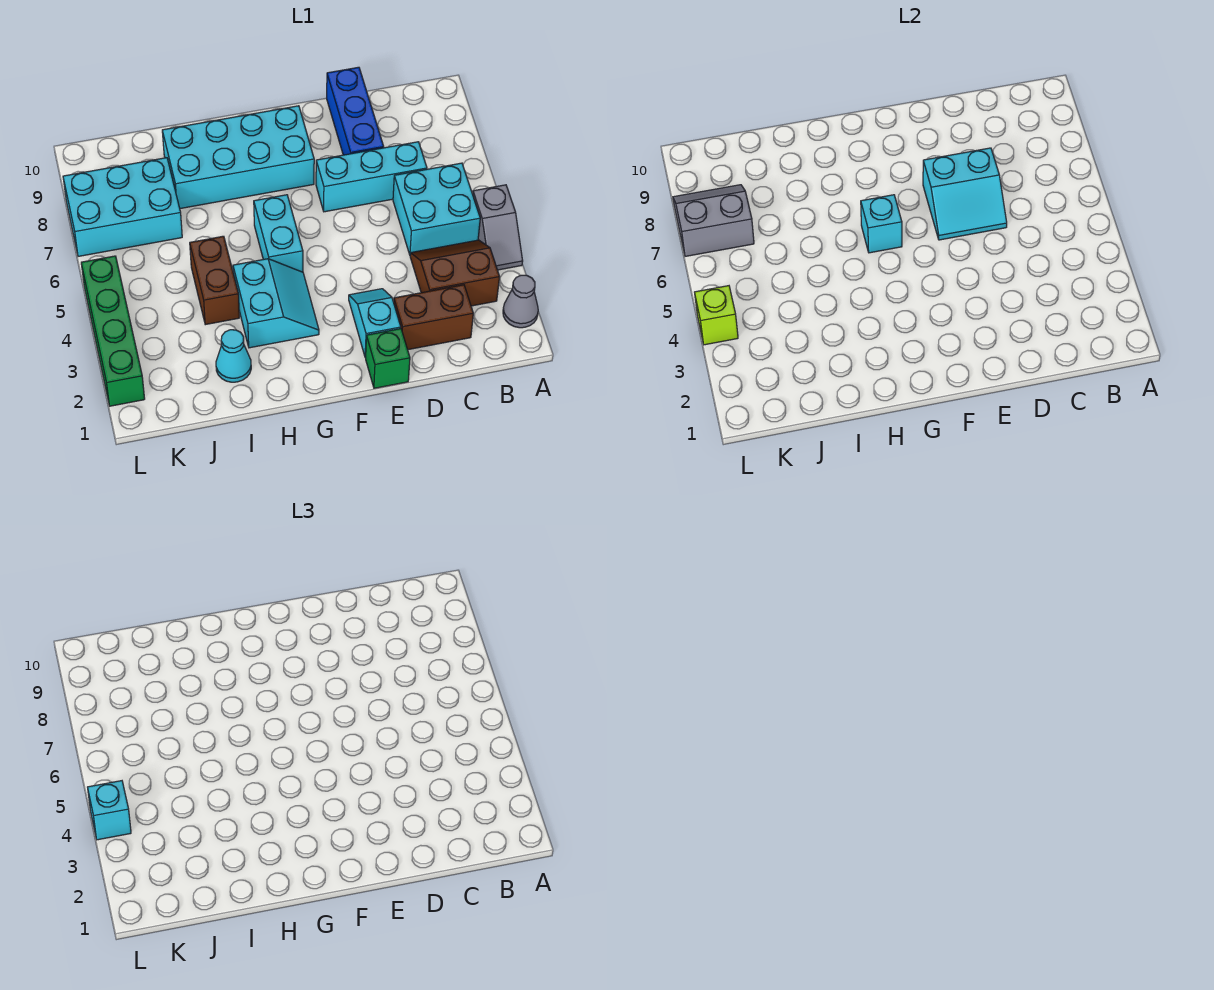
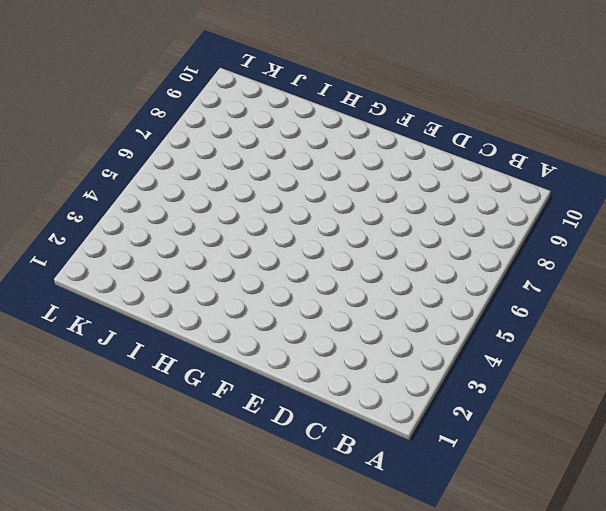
none -> grey cone A2 level 1
none -> grey slope A4:A5 level 1 top 5
none -> brown slope B3:C4 level 1 top 3

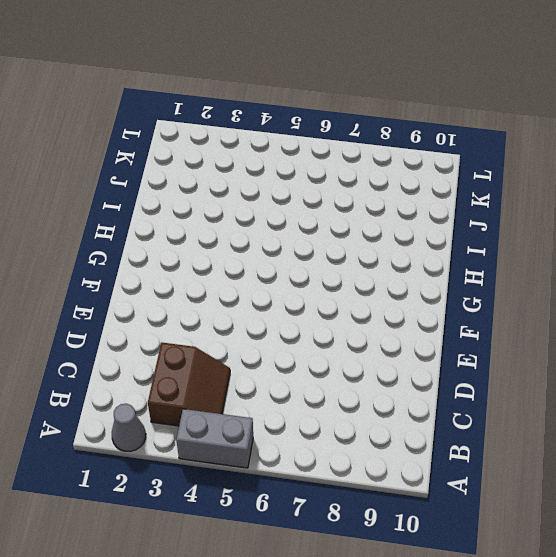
grey brick A4:A5 level 1 -> grey slope A4:A5 level 1 top 5
none -> cyan brick B5:C6 level 1
none -> brown brick C2:D2 level 1
none -> cyan brick C7:E7 level 1

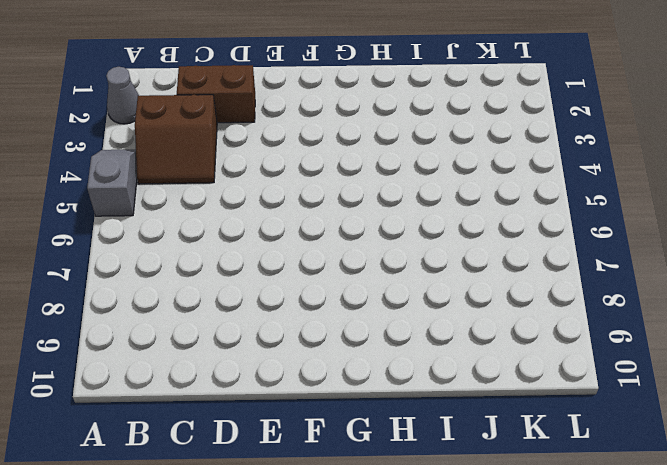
none -> cyan brick B5:C6 level 1
none -> cyan brick C7:E7 level 1
none -> blue brick D8:D10 level 1

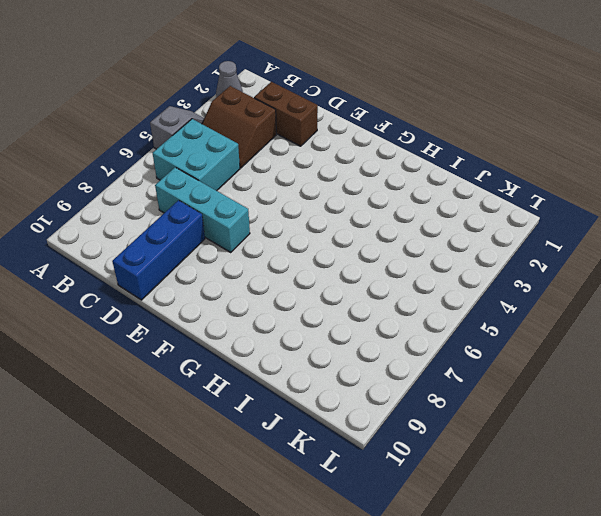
none -> green brick E1 level 1
none -> cyan slope E2:E3 level 1 top 2
none -> cyan brick F8:I9 level 1

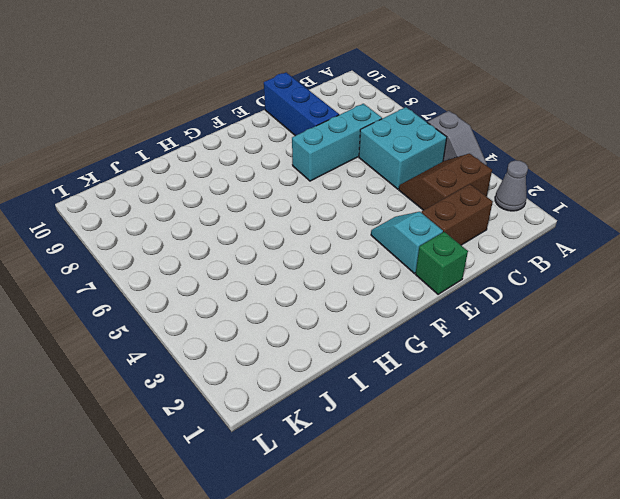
none -> cyan brick F8:I9 level 1
none -> cyan slope G3:H4 level 1 top H
none -> cyan brick G5:G6 level 1

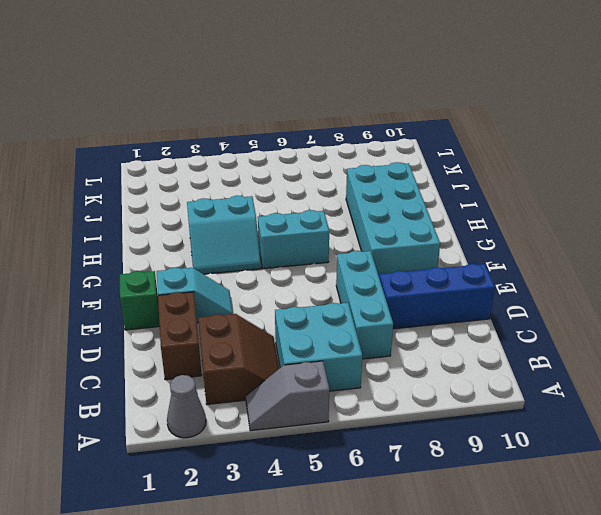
none -> cyan cone I2 level 1
none -> brown brick I4:I5 level 1
none -> cyan brick J7:L8 level 1

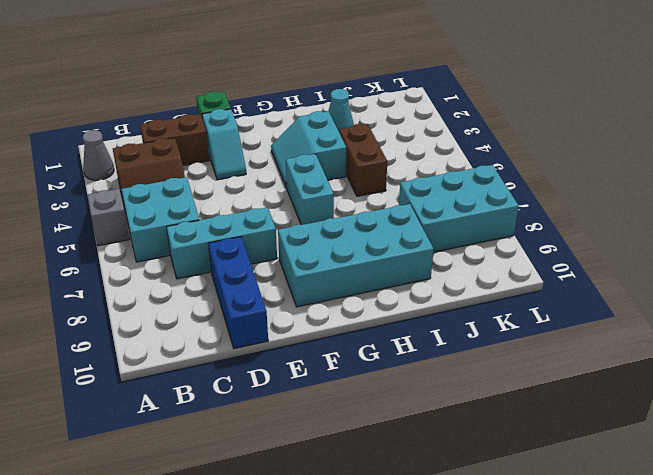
none -> green brick L2:L5 level 1
none -> cyan slope D6:E7 level 2 top 7
none -> cyan brick G6 level 2

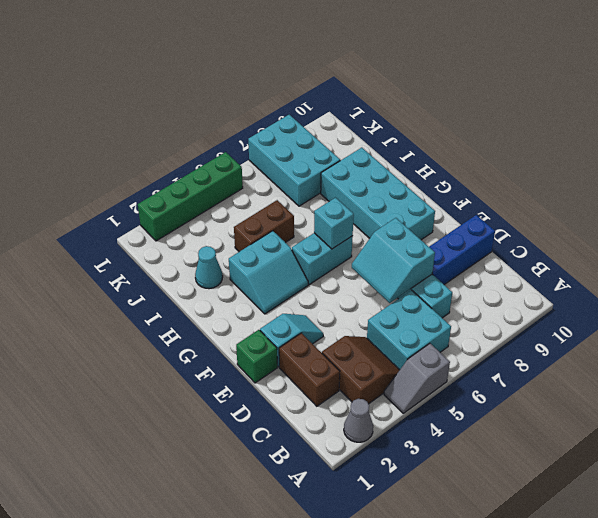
none -> grey slope K7:L8 level 2 top 7
none -> lime brick L4 level 2
none -> cyan brick L4 level 3

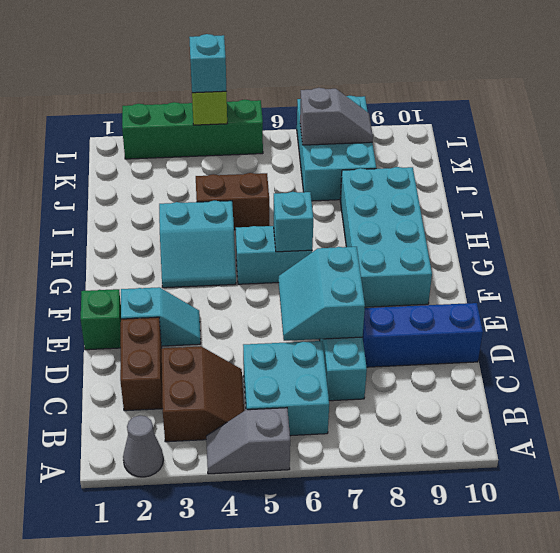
grey slope K7:K8 level 2 top 7 -> grey slope K7:L8 level 2 top 7
none -> cyan cone I2 level 1

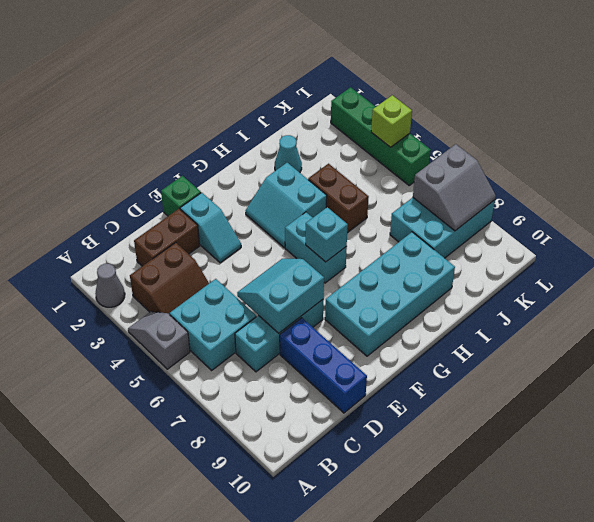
none -> cyan brick L4 level 3

